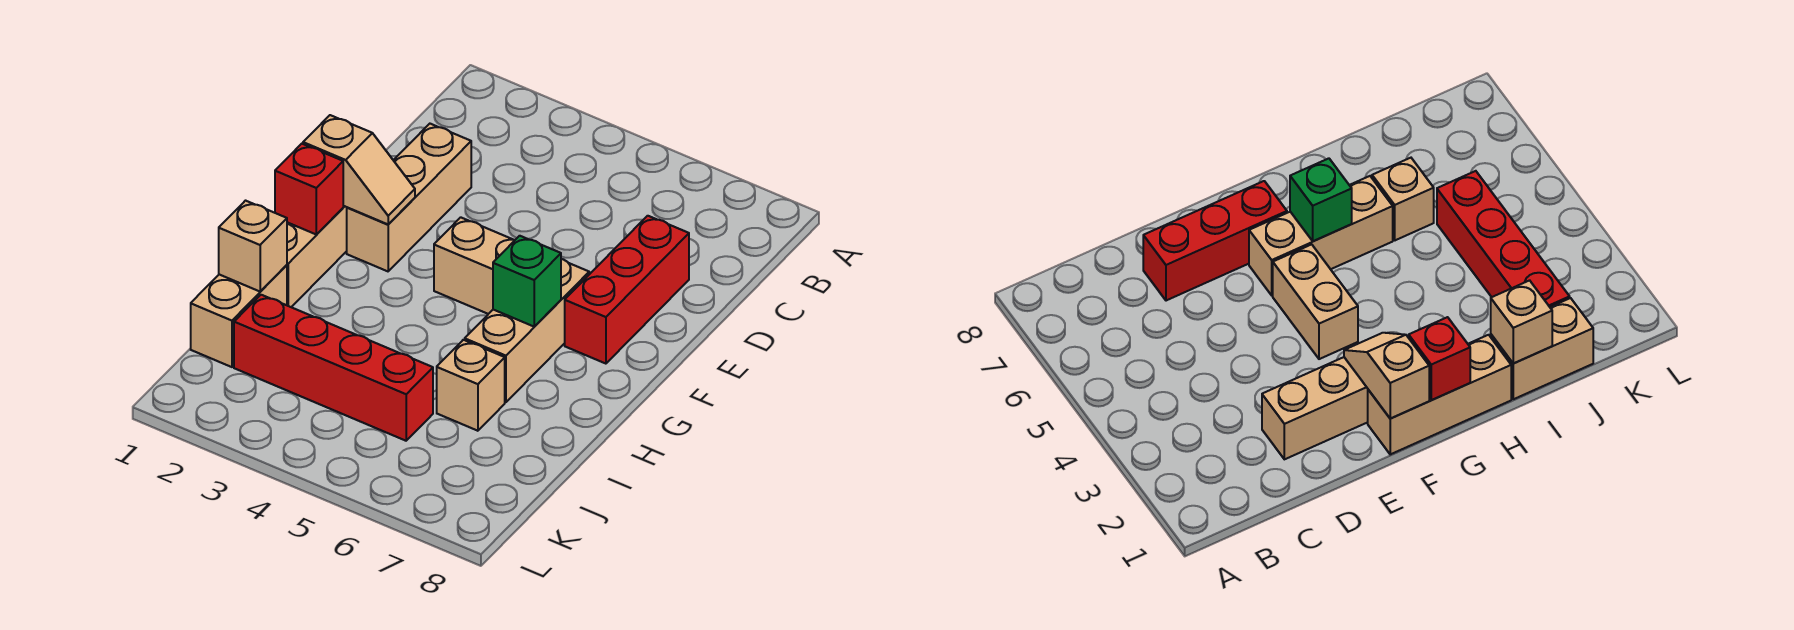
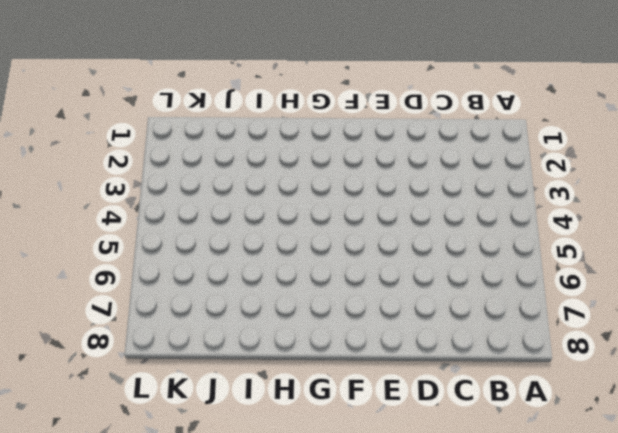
none -> tan brick D2:F2 level 1
none -> red brick D7:F7 level 1
none -> tan brick F1:H1 level 1

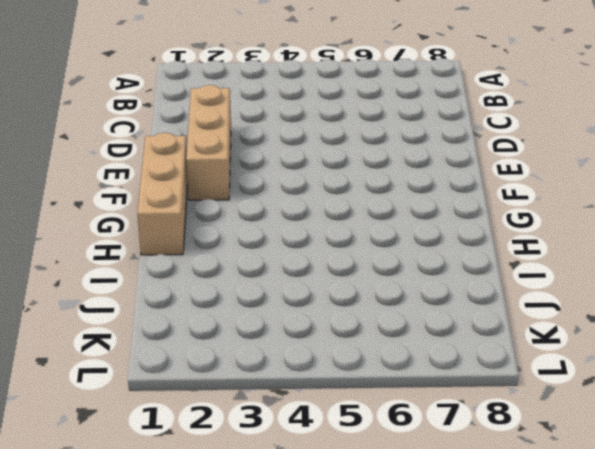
none -> red brick D7:F7 level 1
none -> tan brick F4:F5 level 1
none -> tan brick F6:H6 level 1

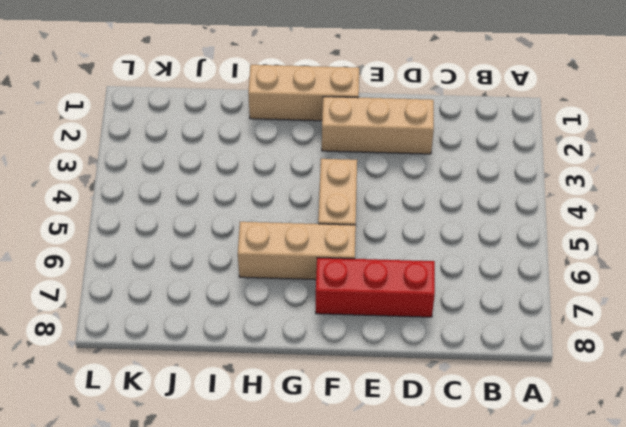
none -> tan brick I1:J1 level 1
none -> tan brick I6 level 1
none -> red brick J2:J5 level 1

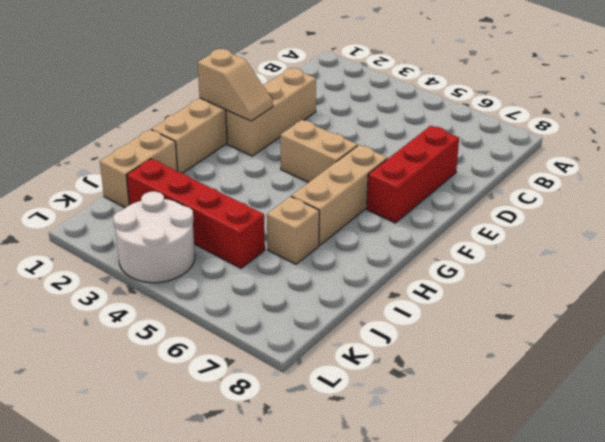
white round brick K3:L4 level 1 -> none
none -> red brick G1 level 2
none -> green brick G6 level 2
none -> tan brick I1 level 2

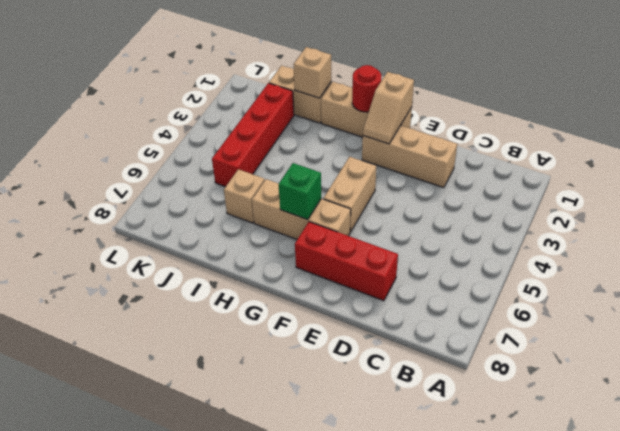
red round brick G1 level 2 -> red brick G1 level 2

